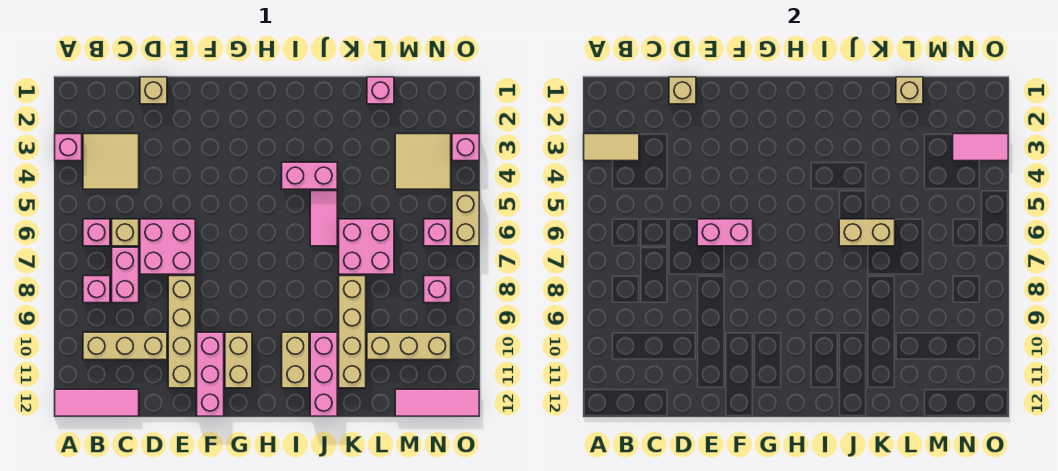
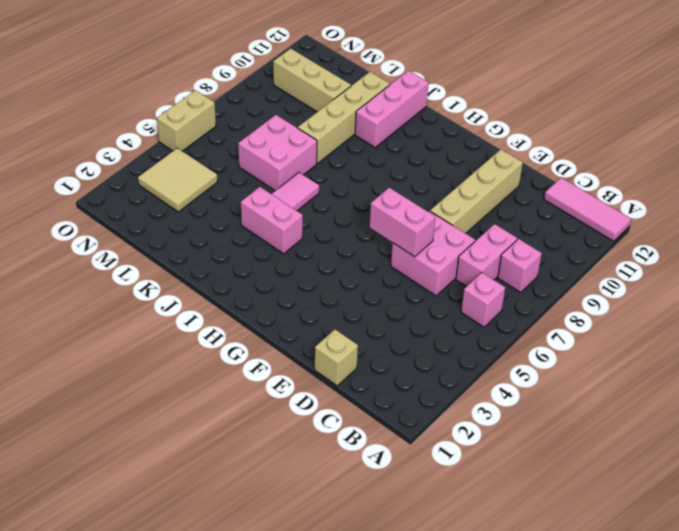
none -> pink brick A3 level 1
none -> tan tile B3:C4 level 1
none -> tan brick B10:D10 level 1
none -> tan brick C6 level 1

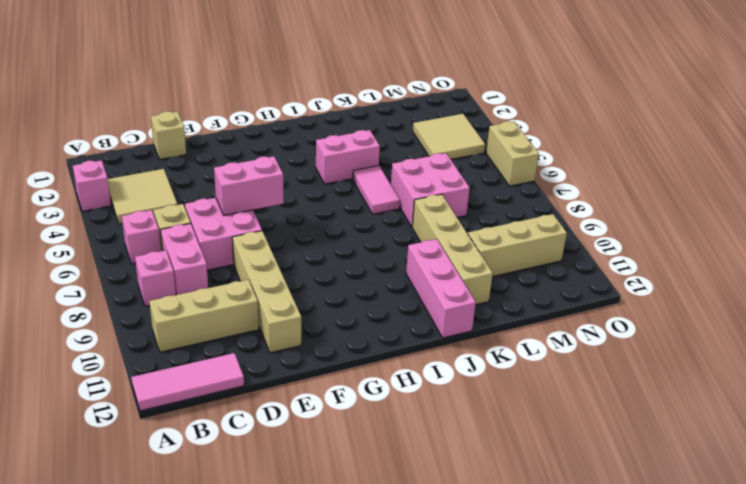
none -> pink brick F10:F12 level 1
none -> tan brick G10:G11 level 1
none -> tan brick I10:I11 level 1
none -> pink brick L1 level 1

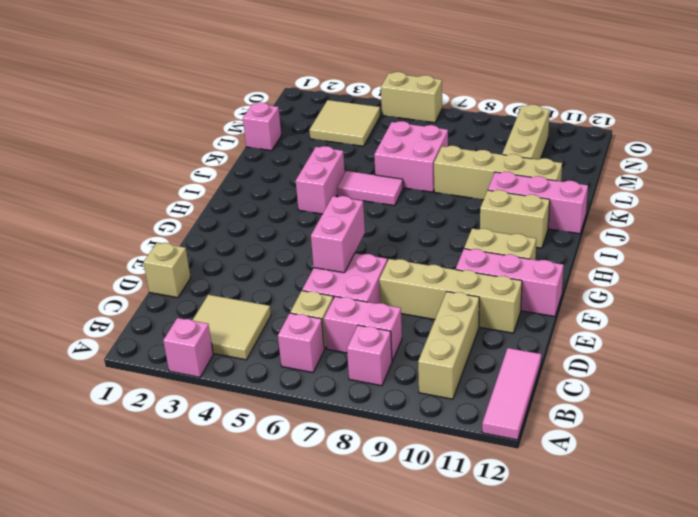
none -> pink tile M12:O12 level 1
none -> pink brick N6 level 1
none -> pink brick N8 level 1
none -> pink brick O3 level 1

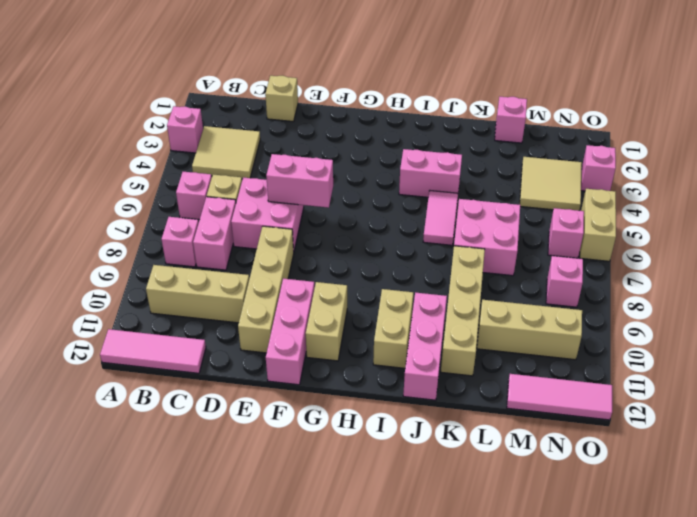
none -> tan tile A3:B3 level 2
none -> tan brick D1 level 2
none -> tan brick J6:K6 level 2
none -> tan brick L1 level 2

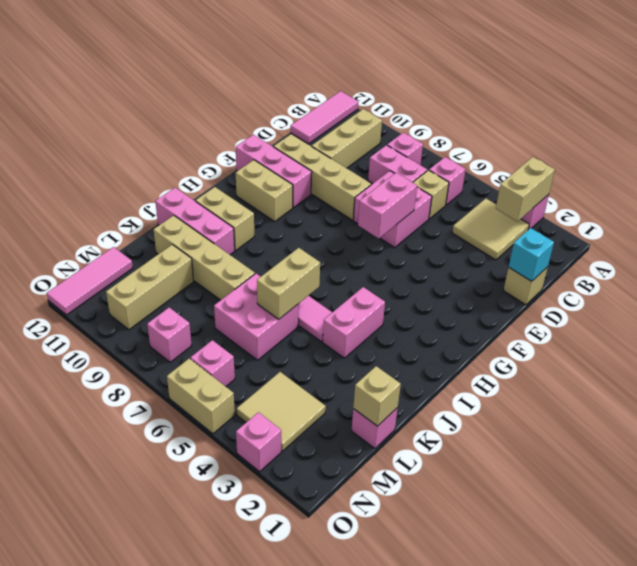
tan brick A3:B3 level 2 -> tan tile A3:B3 level 2
cyan brick D1 level 2 -> tan brick D1 level 2
none -> pink tile N3:O3 level 2

